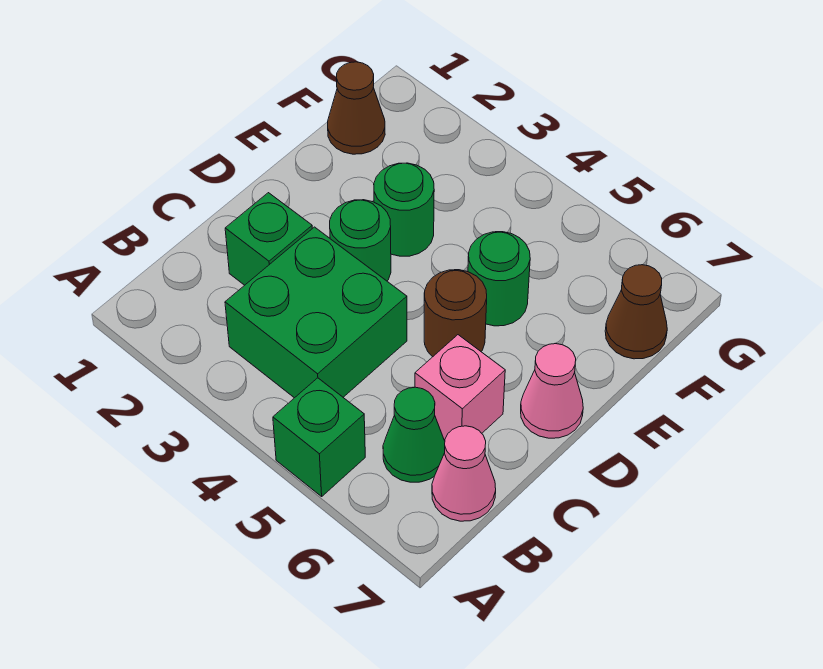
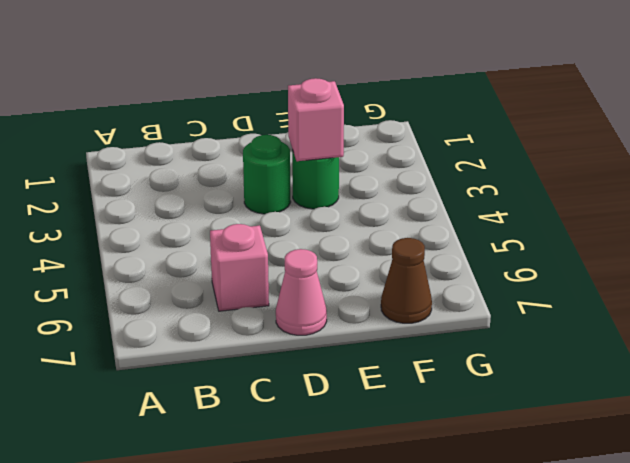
pink brick E3 level 2 -> none
none -> green brick A5 level 1
none -> green brick B3:C4 level 1
none -> green cone B6 level 1

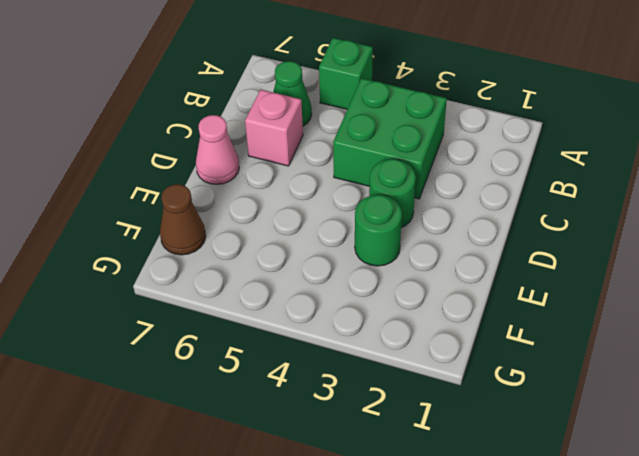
none -> pink cone B7 level 1
none -> green brick C2 level 1
none -> brown round brick D5 level 1

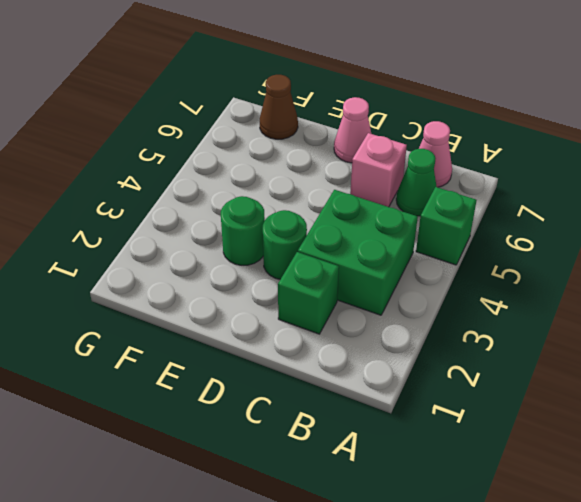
none -> brown round brick D5 level 1
none -> green round brick E5 level 1
none -> brown cone F1 level 1

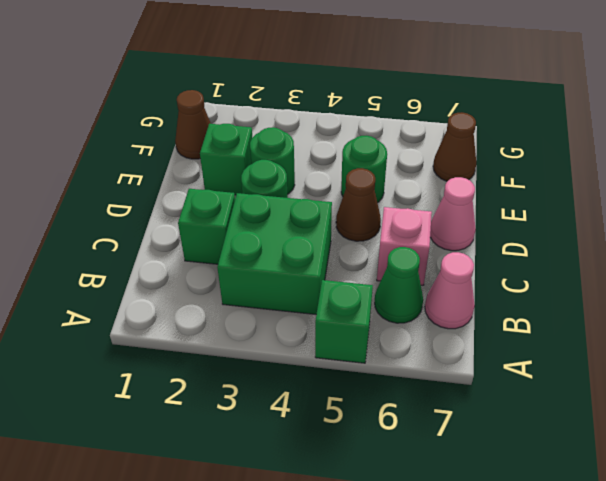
brown cone D5 level 1 -> brown round brick D5 level 1
green brick E2 level 1 -> none

